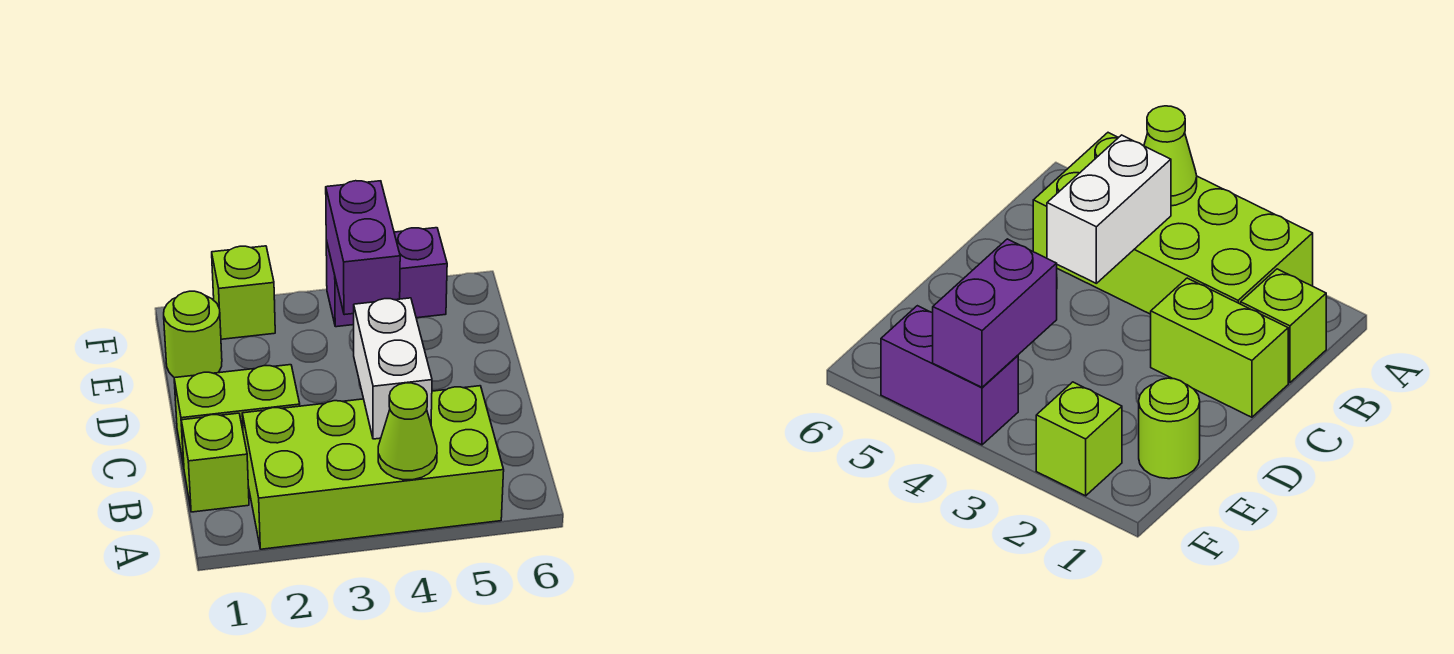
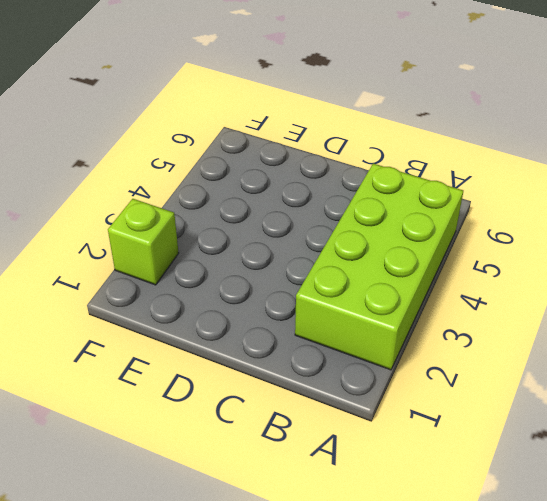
none -> lime brick B1 level 1
none -> lime brick C1:C2 level 1

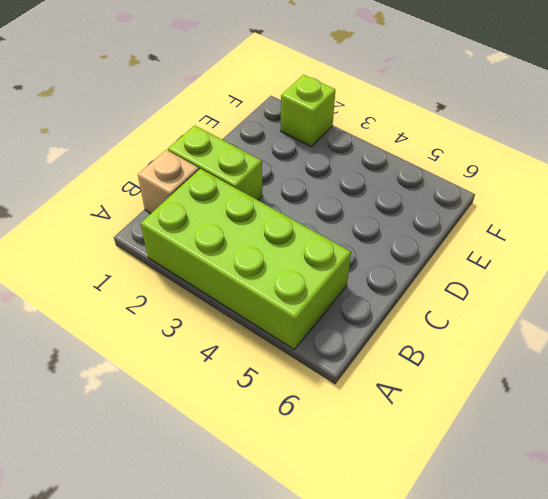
tan brick B1 level 1 -> lime brick B1 level 1
none -> lime round brick E1 level 1
none -> purple brick F4:F5 level 1

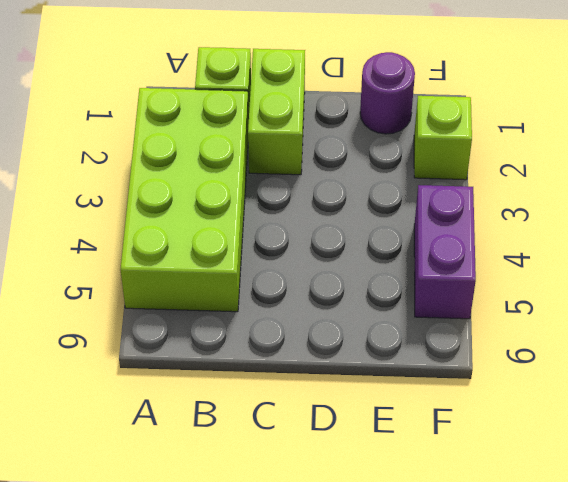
purple round brick E1 level 1 -> lime round brick E1 level 1
none -> lime cone A4 level 2
none -> white brick B4:C4 level 2

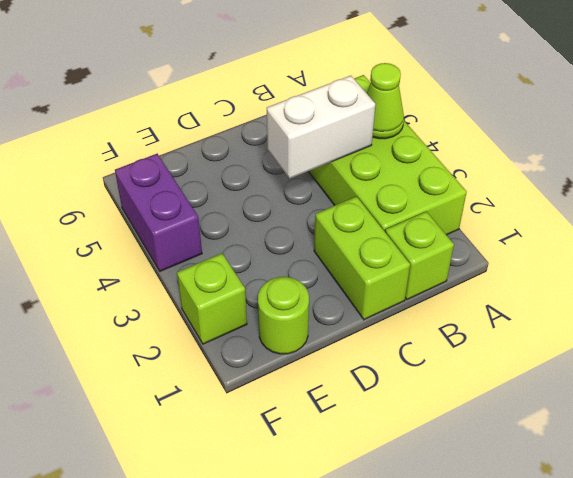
none -> purple brick E4:F4 level 2

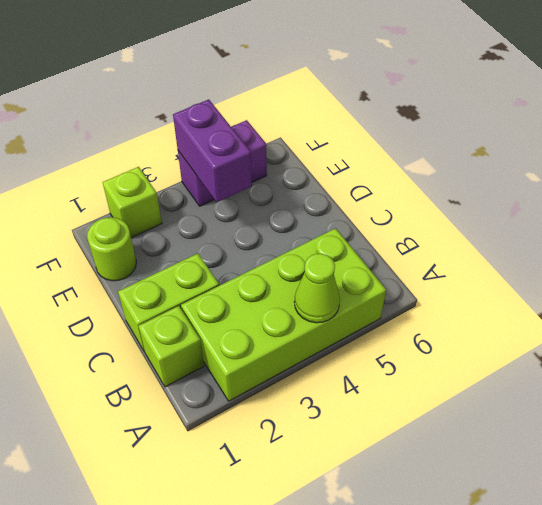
none -> white brick B4:C4 level 2

